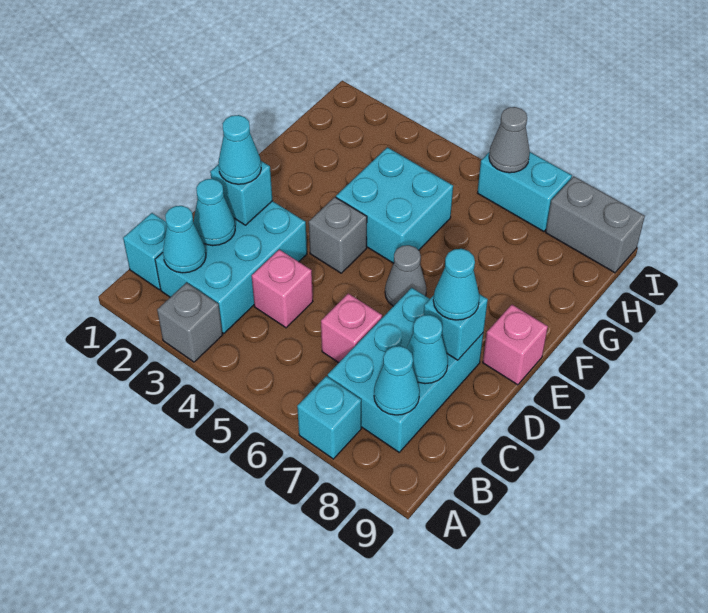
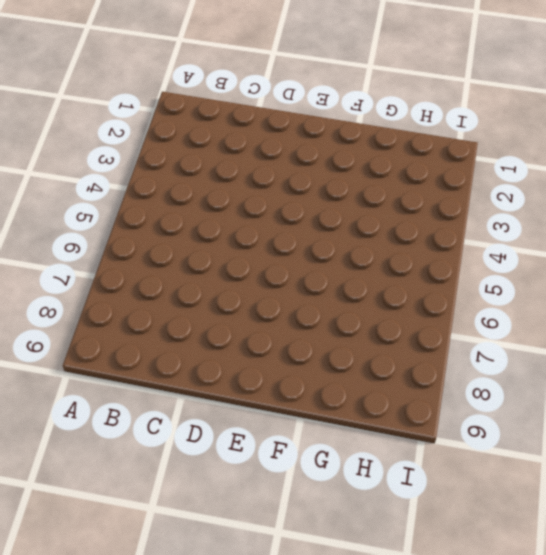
none -> grey brick A3 level 1
none -> cyan brick A7 level 1
none -> cyan brick B1 level 1

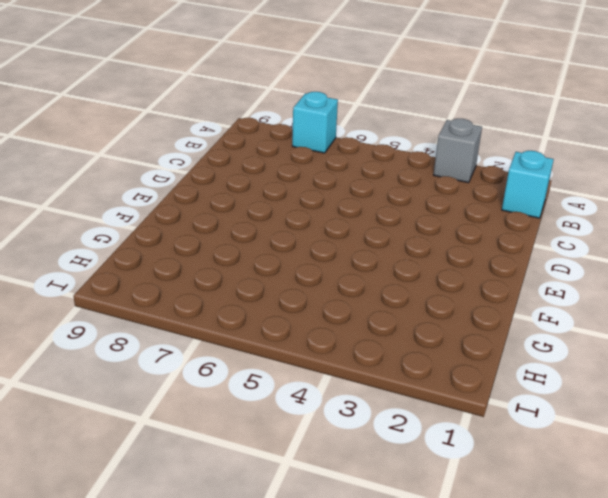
none -> cyan brick B2:D3 level 1
none -> cyan brick B7:D8 level 1
none -> pink brick C4 level 1

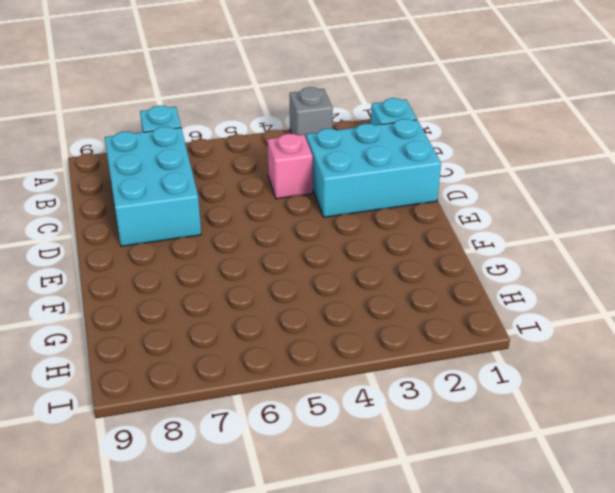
cyan brick C1:D3 level 1 -> cyan brick B2:D3 level 1
none -> pink brick C6 level 1
none -> grey brick E4 level 1
none -> grey cone E6 level 1

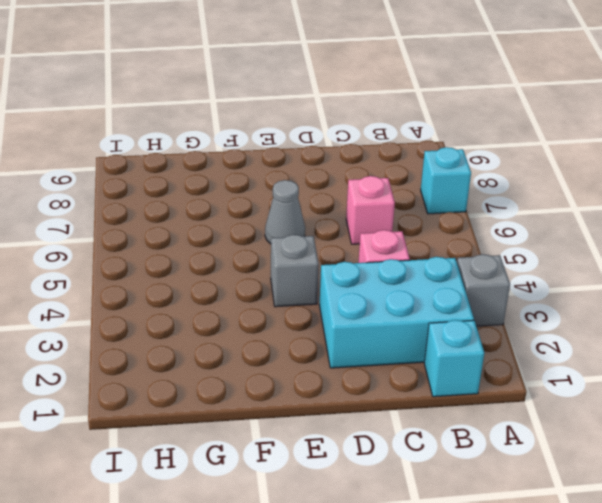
none -> cyan brick B7:D8 level 1
none -> pink brick E9 level 1
none -> cyan brick F4:G5 level 1

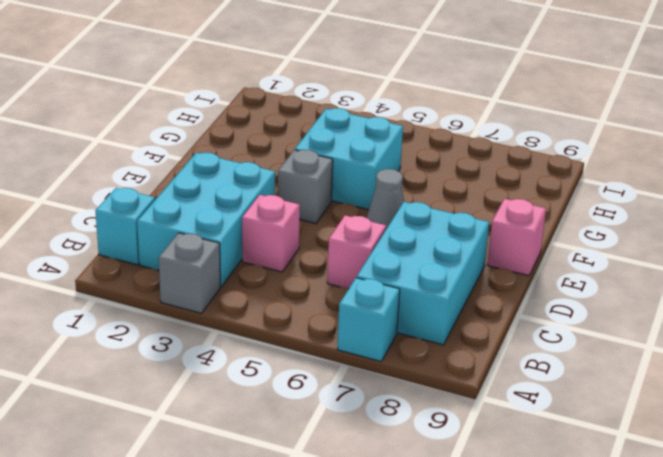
none -> cyan brick I6:I7 level 1
none -> grey brick I8:I9 level 1
none -> cyan cone B2 level 2

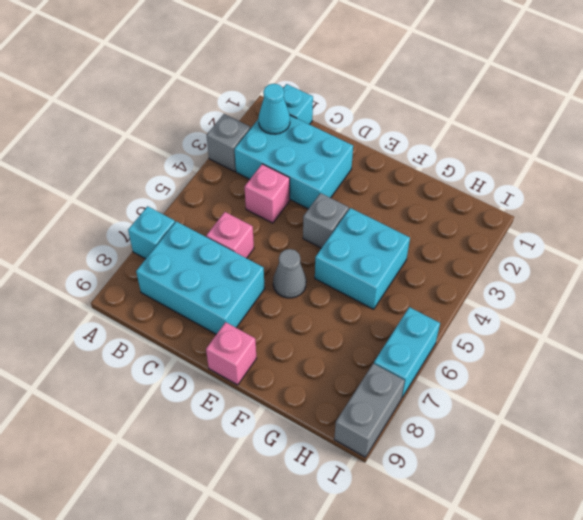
none -> cyan cone B8 level 2
none -> cyan cone C2 level 2
none -> cyan cone C8 level 2

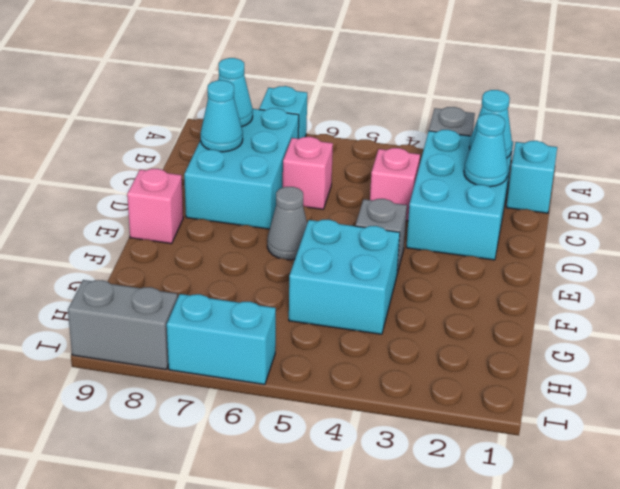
none -> cyan brick D2 level 2
none -> cyan brick D8 level 2
none -> grey cone I6 level 2

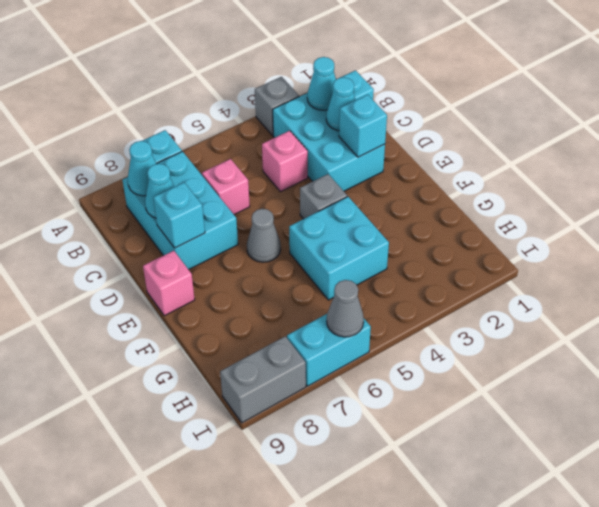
none -> cyan cone D2 level 3
none -> cyan cone D8 level 3

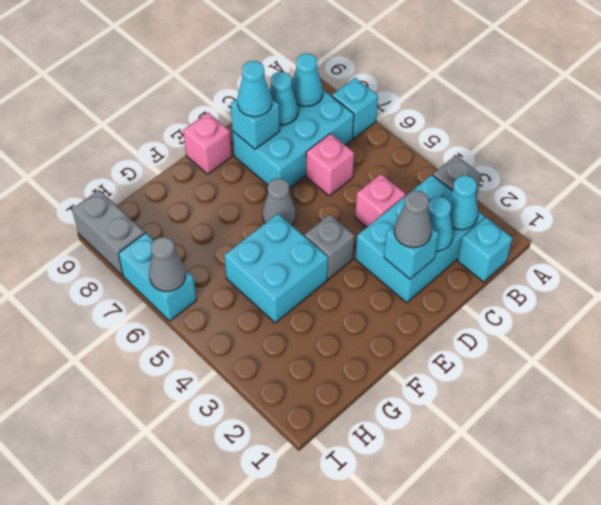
grey cone D2 level 3 -> cyan cone D2 level 3

